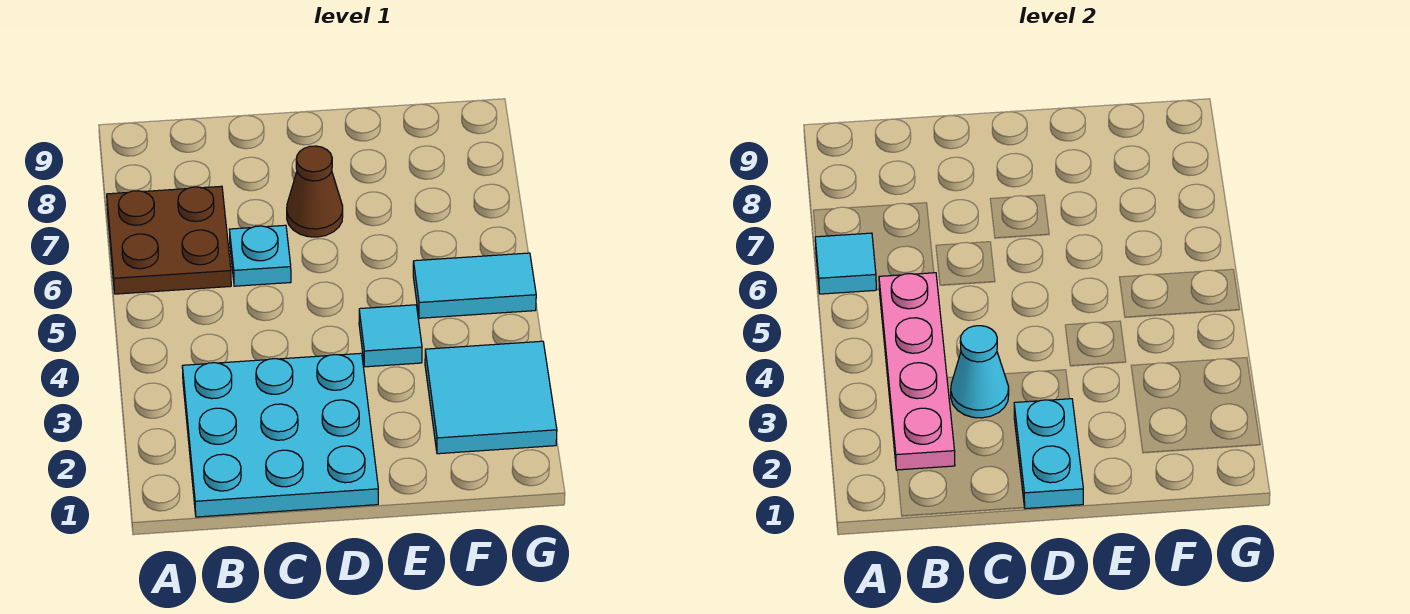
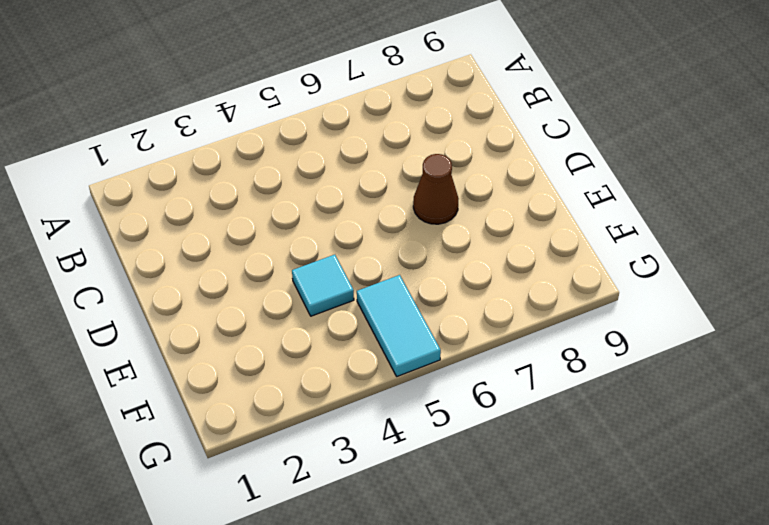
none -> brown plate A6:B7 level 1
none -> cyan plate B1:D3 level 1

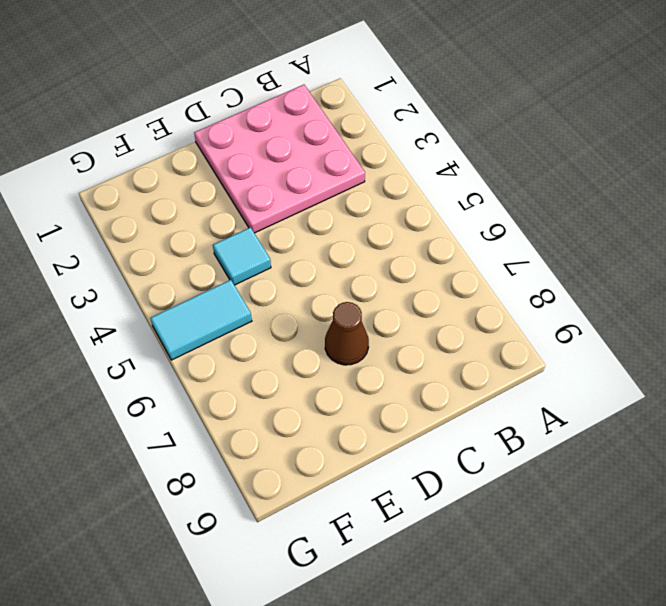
pink plate B1:D3 level 1 -> cyan plate B1:D3 level 1
none -> brown plate A6:B7 level 1
none -> cyan plate C6 level 1

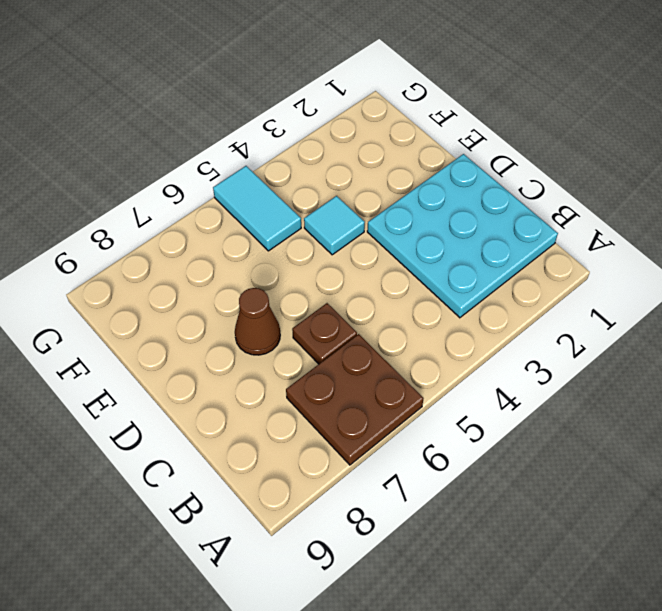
brown plate C6 level 1 -> cyan plate C6 level 1
none -> cyan tile F2:G3 level 1
none -> cyan tile A6 level 2

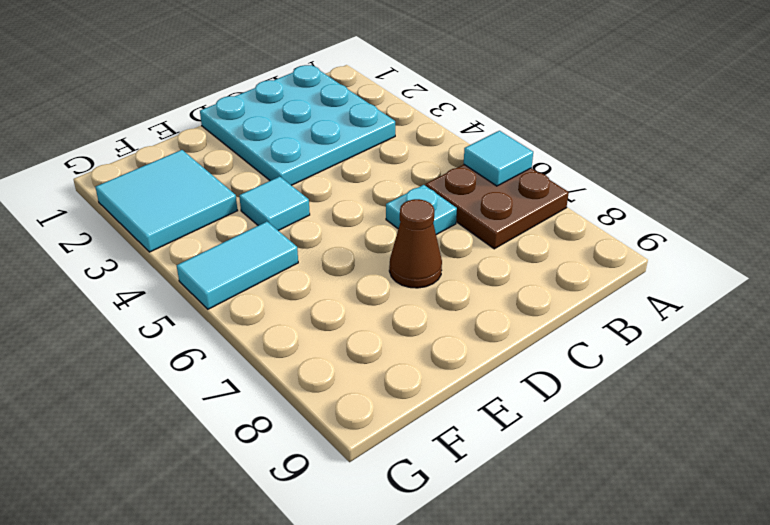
none -> pink plate B2:B5 level 2
none -> cyan cone C3 level 2

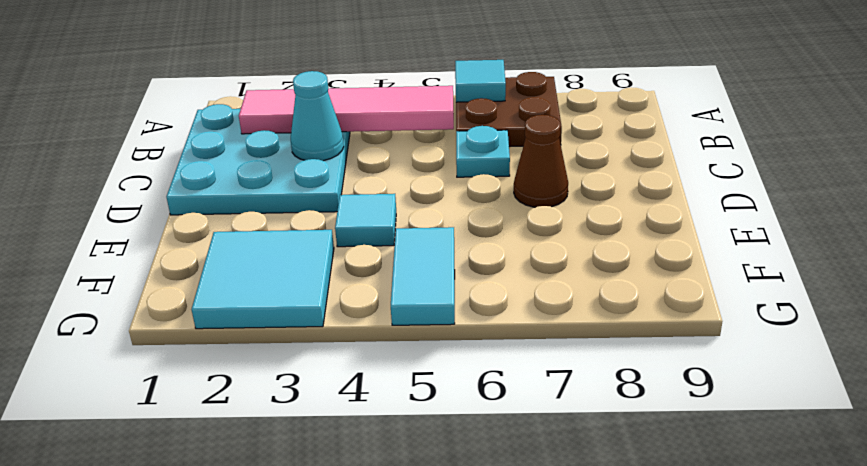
pink tile B2:B5 level 2 -> pink plate B2:B5 level 2
none -> cyan plate D1:D2 level 2

